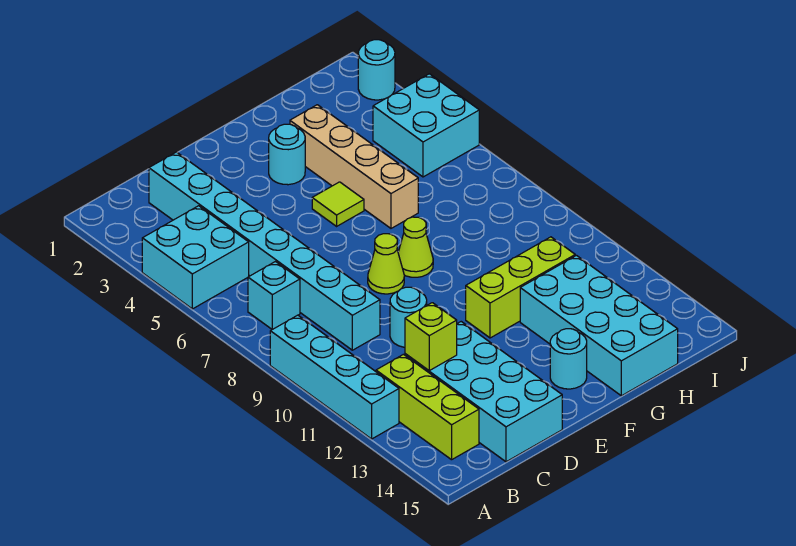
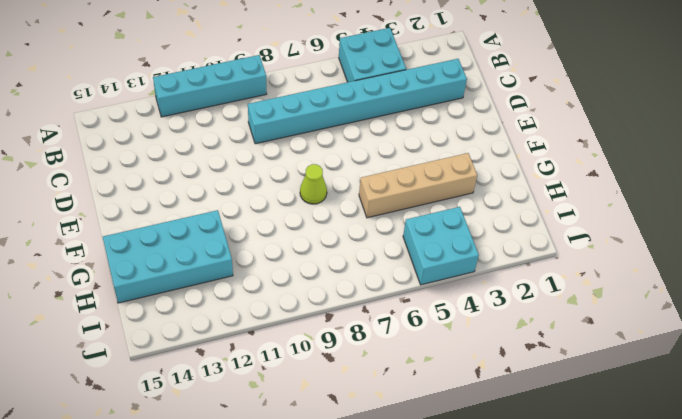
none -> cyan brick B7 level 1
none -> lime brick B12:B14 level 1
none -> cyan brick C12:D15 level 1

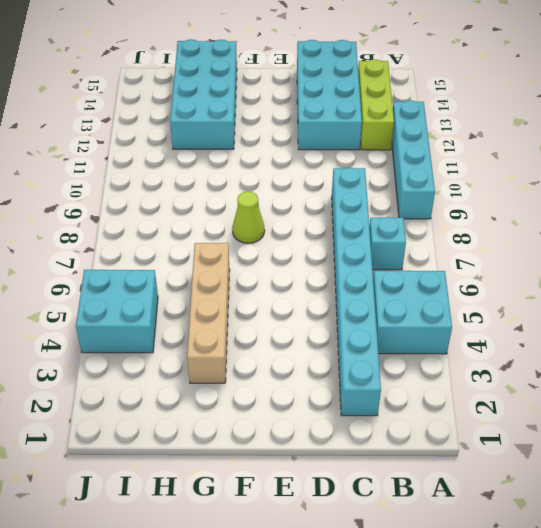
none -> cyan round brick D10 level 1
none -> lime cone E8 level 1
none -> cyan round brick F3 level 1

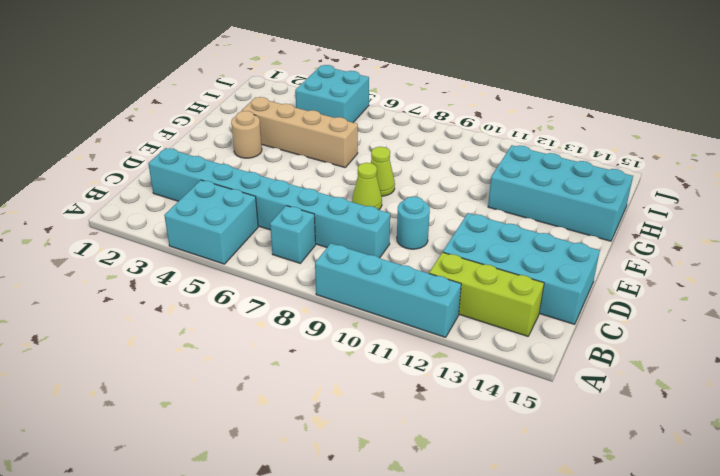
tan round brick F3 level 1 -> cyan round brick F3 level 1
none -> lime tile F5 level 1
none -> lime brick F11:H11 level 1
none -> cyan round brick F14 level 1

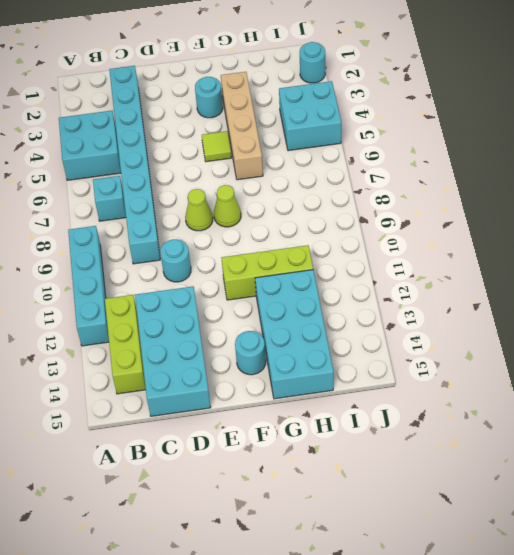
none -> lime brick C12 level 2

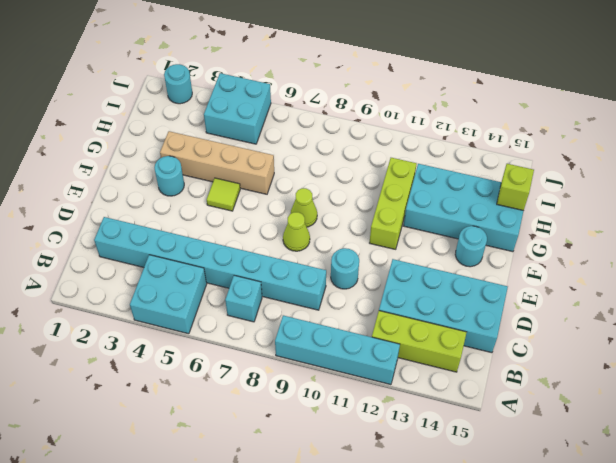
lime brick H15 level 2 -> lime brick C12 level 2

